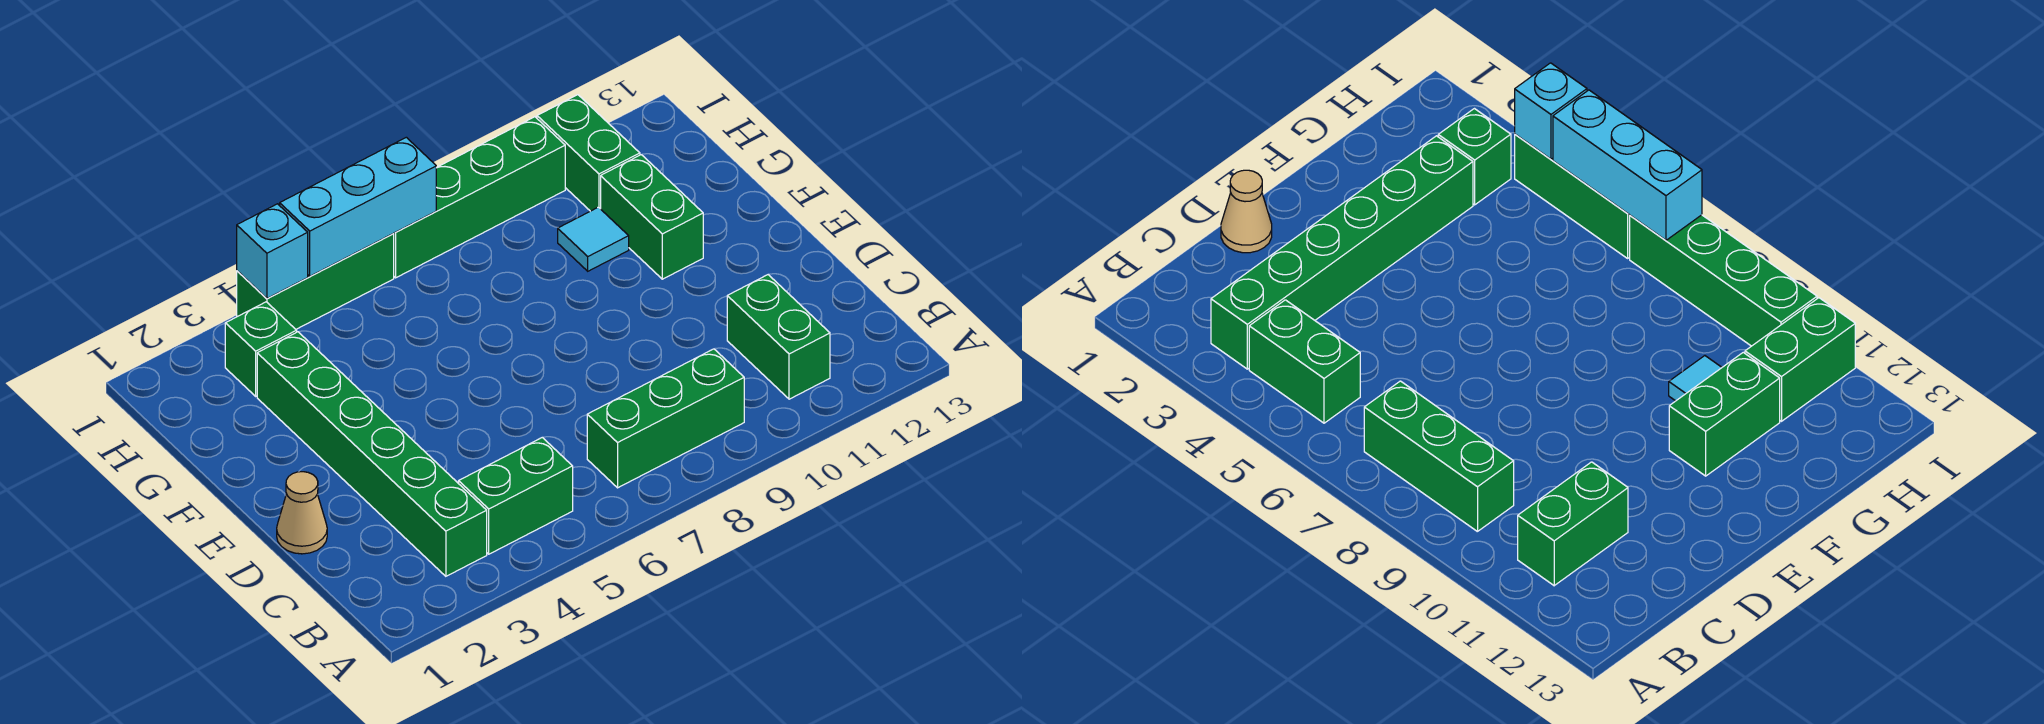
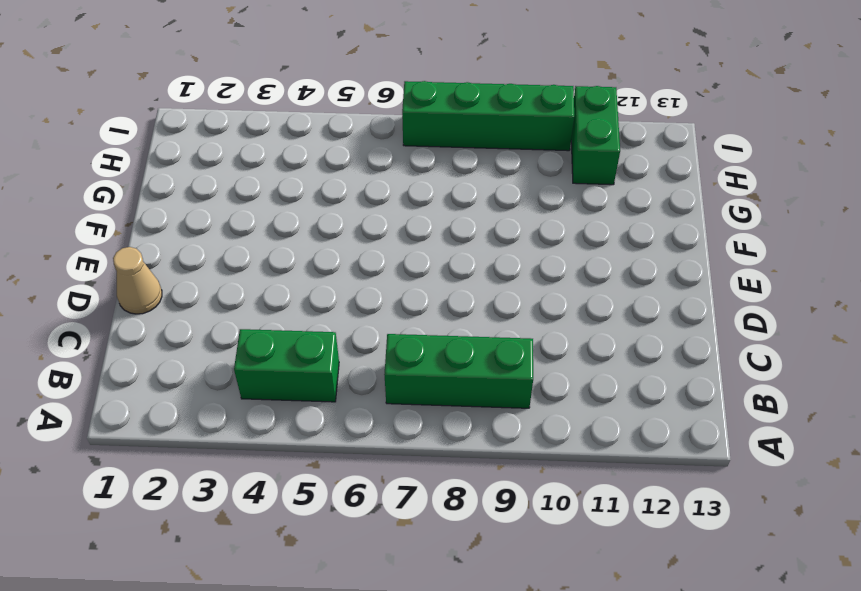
none -> green brick B3:G3 level 1
none -> green brick B11:C11 level 1
none -> green brick F11:G11 level 1

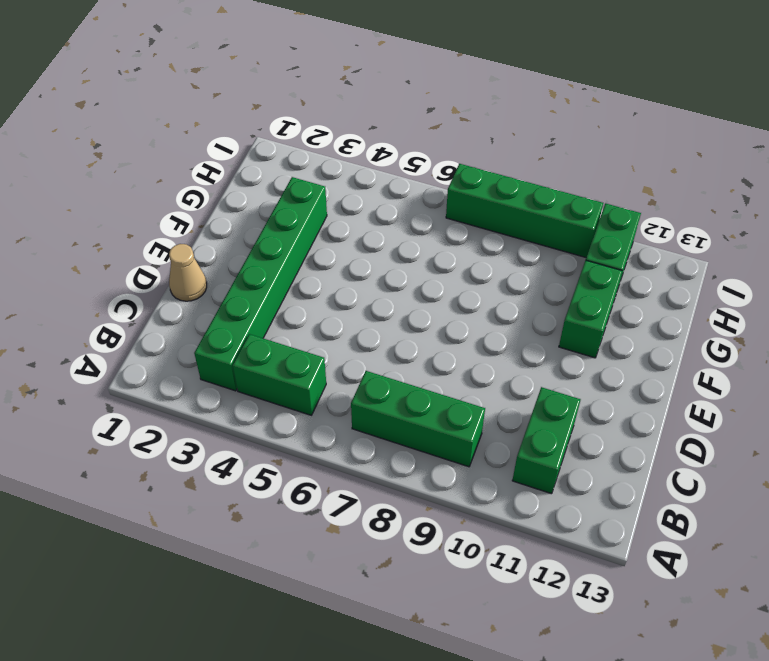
none -> cyan tile G10 level 1
none -> green brick H3 level 1
none -> green brick I4:I6 level 1

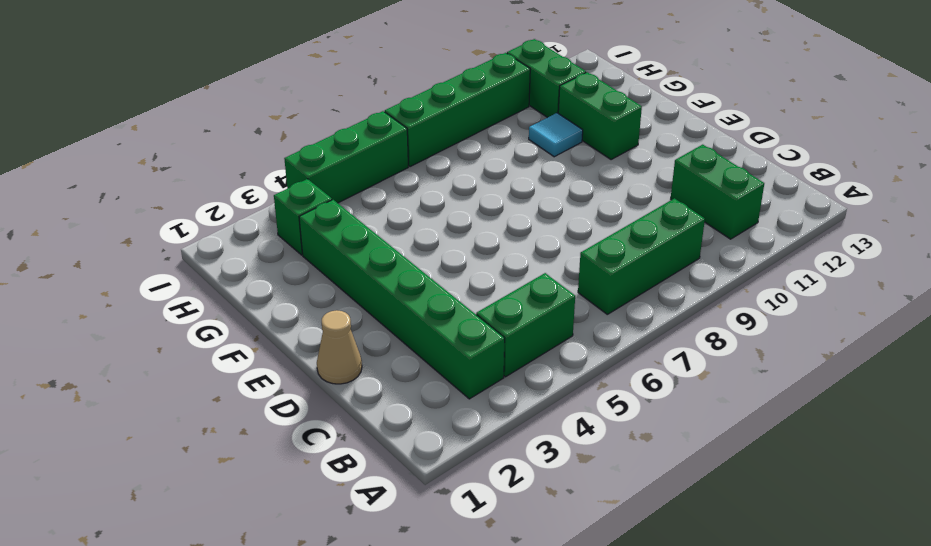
none -> cyan brick I4 level 2
none -> cyan brick I5:I7 level 2

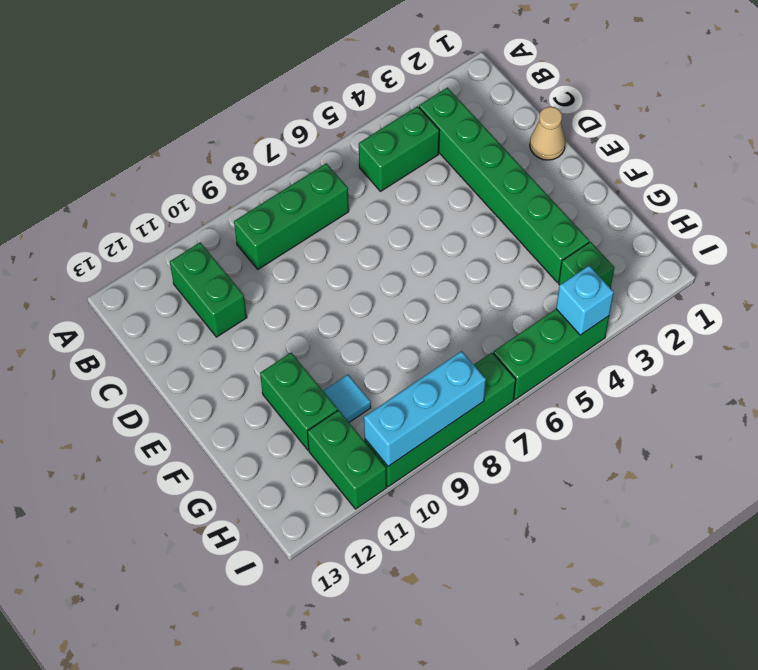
cyan brick I8:I10 level 2 -> cyan brick I5:I7 level 2

